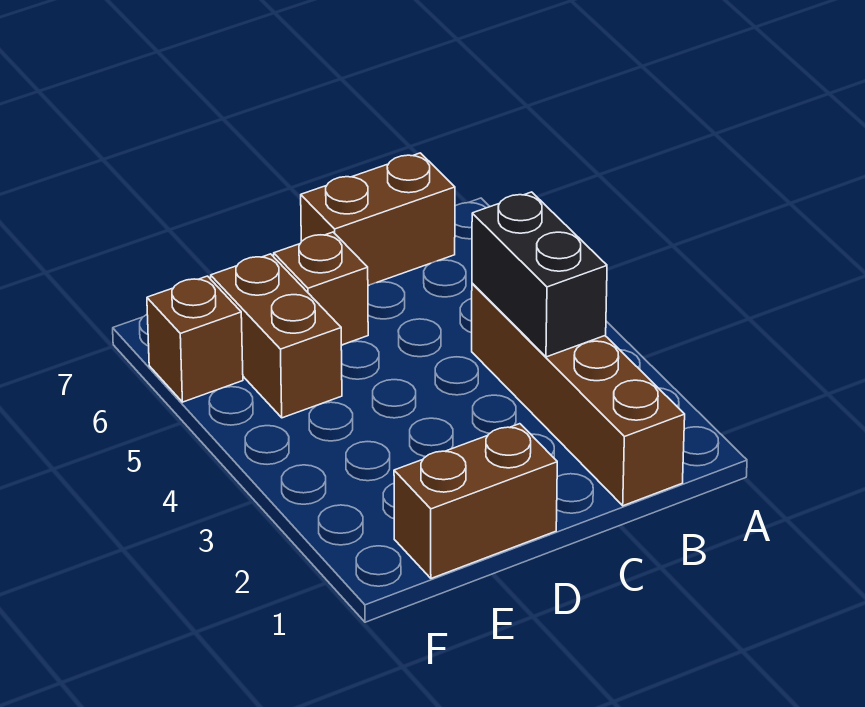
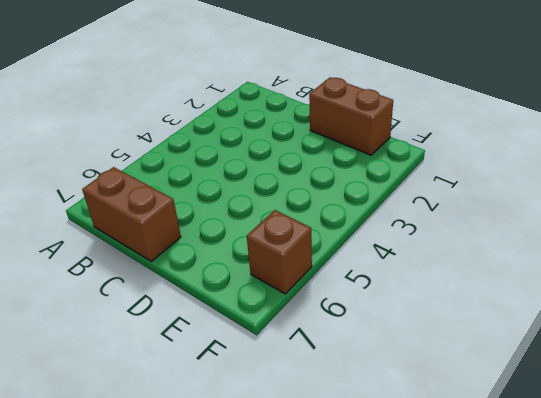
none -> brown brick B1:B4 level 1
none -> brown brick D6 level 1

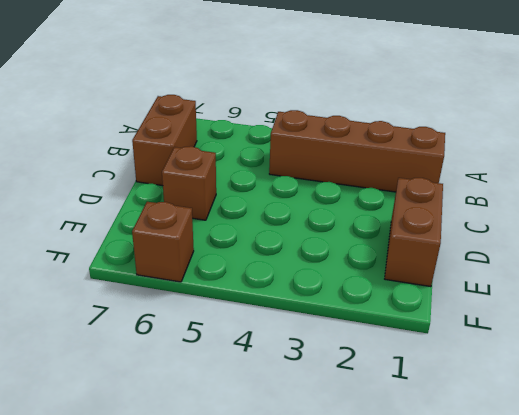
none -> brown brick E5:E6 level 1
none -> black brick B3:B4 level 2

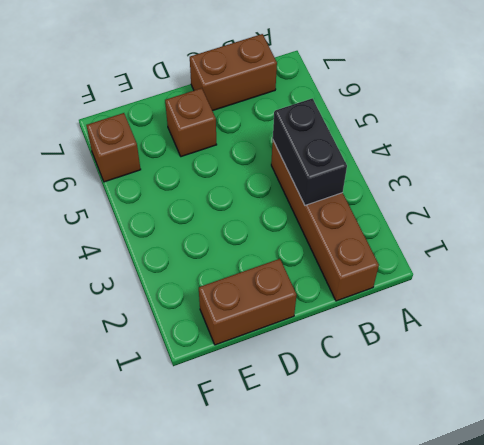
none -> brown brick E5:E6 level 1

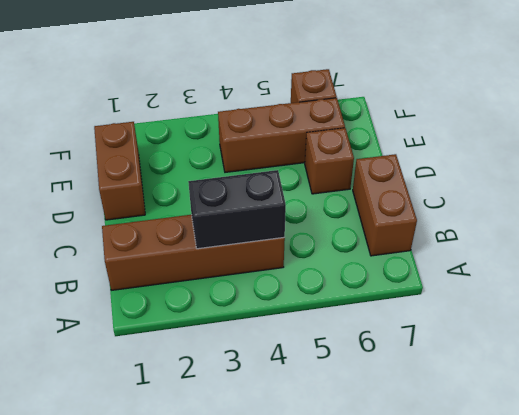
brown brick E4:E6 level 1 -> brown brick E5:E6 level 1

